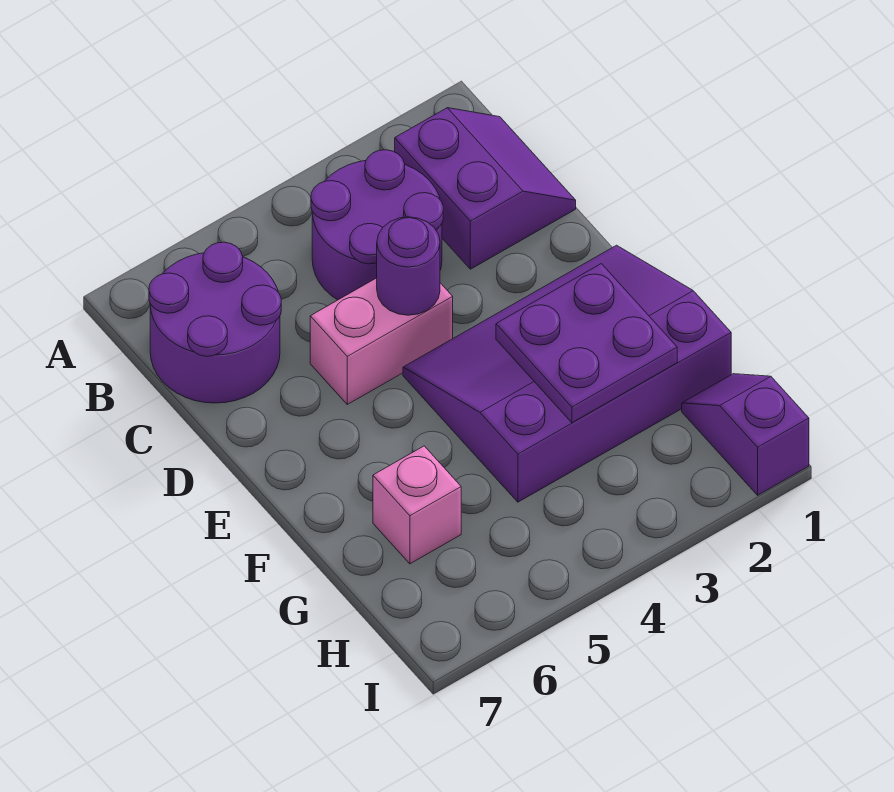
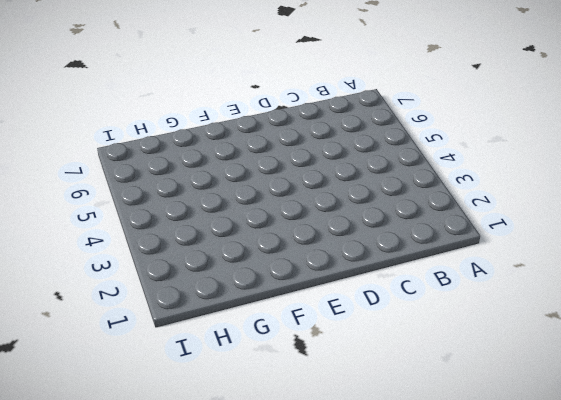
none -> purple slope B1:C2 level 1 top 2
none -> purple round brick B3:C4 level 1

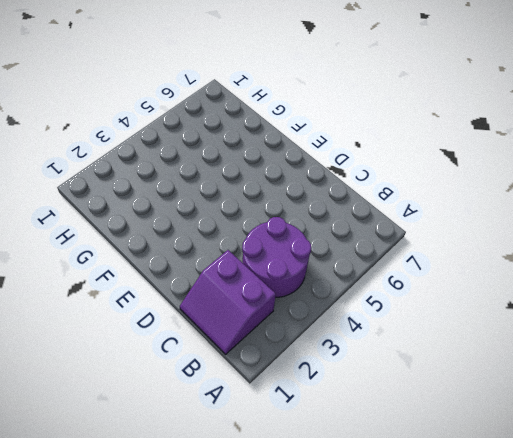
none -> purple round brick B6:C7 level 1
none -> pink brick D4:D5 level 1

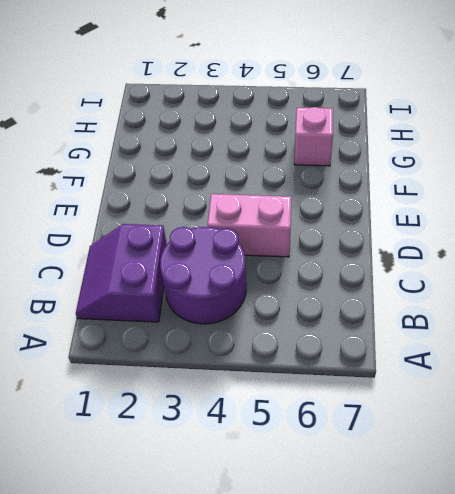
none -> purple round brick B6:C7 level 1
none -> purple slope E1:G4 level 1 top G

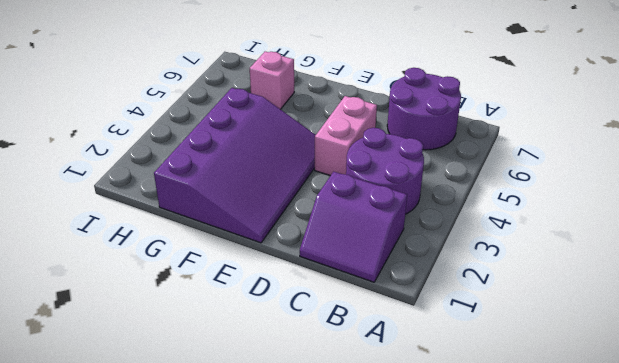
none -> purple slope H1:I1 level 1 top I
none -> purple round brick D4 level 2

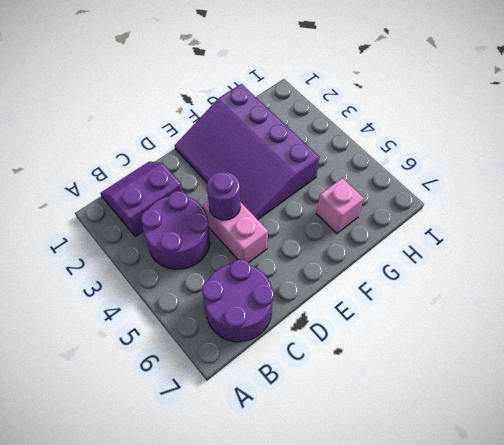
none -> purple slope H1:I1 level 1 top I
none -> purple plate F2:G3 level 2

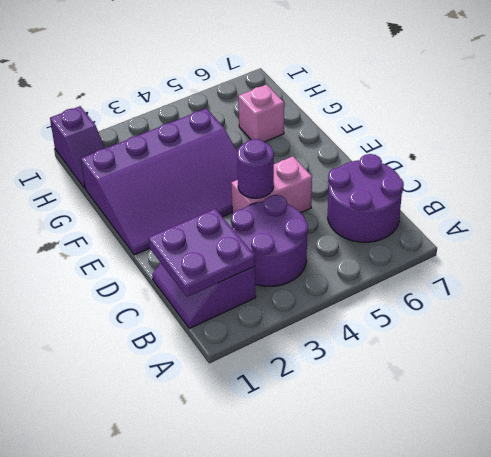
purple plate B1:C2 level 2 -> purple plate F2:G3 level 2

